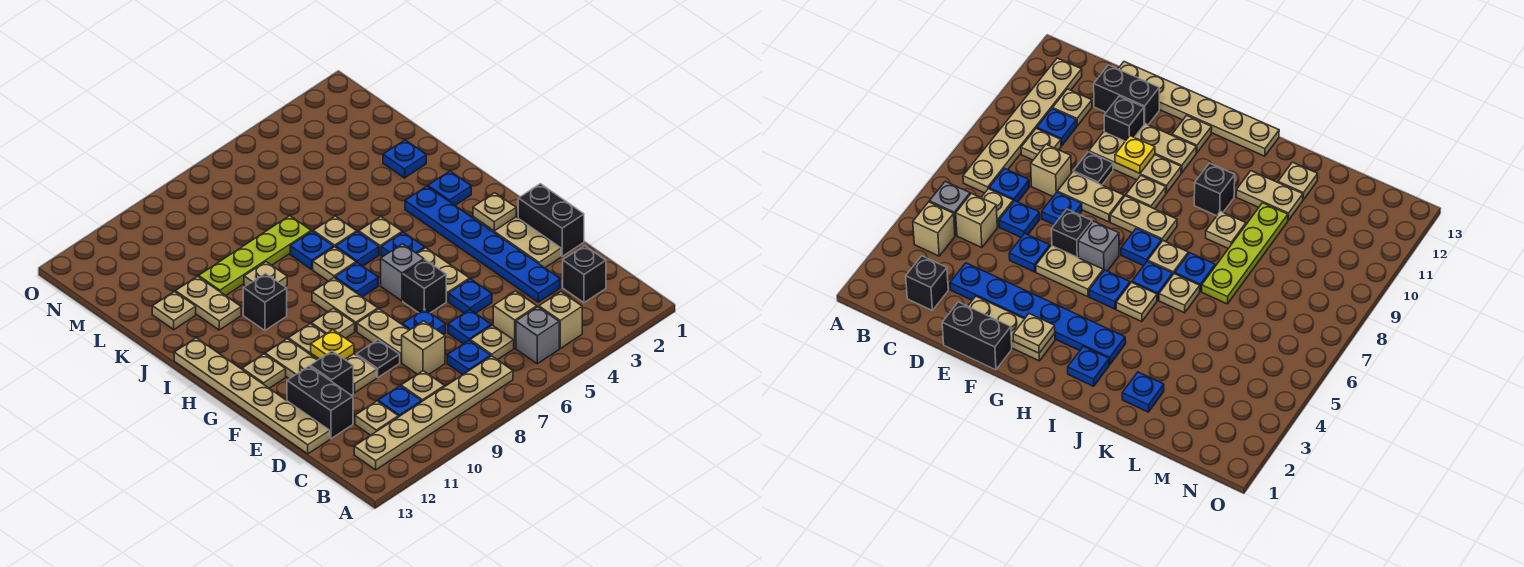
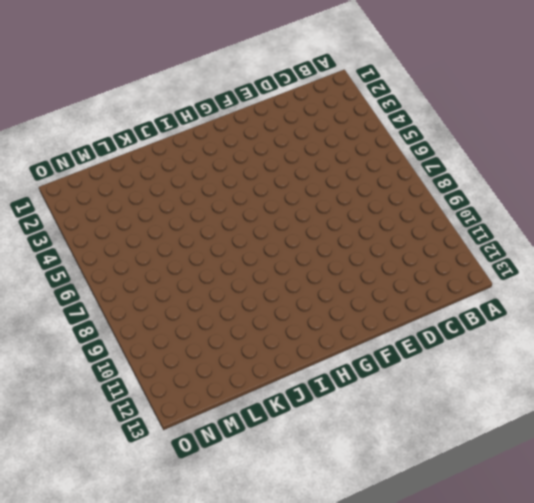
none -> tan brick B4 level 1
none -> grey brick B5 level 1
none -> tan plate B7:B12 level 1
none -> black brick C2 level 1

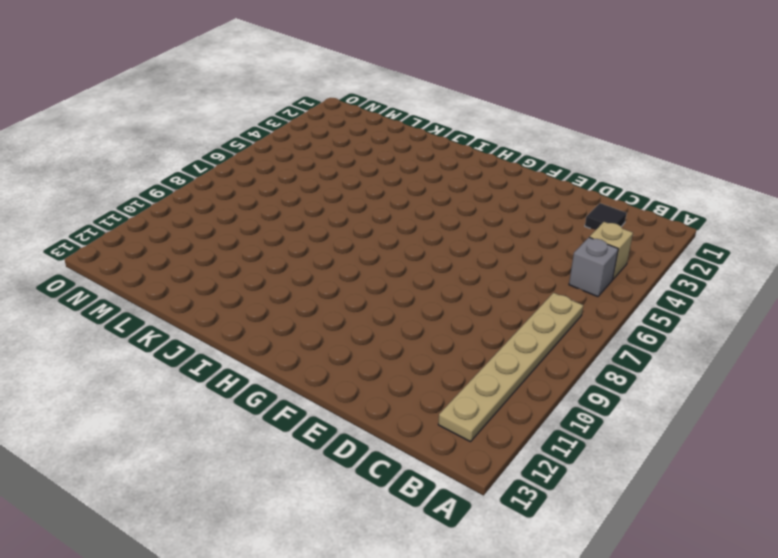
black tile C2 level 1 -> black brick C2 level 1
none -> tan brick C5 level 1
none -> tan plate C6 level 1
none -> blue plate C7 level 1
none -> tan plate C9 level 1

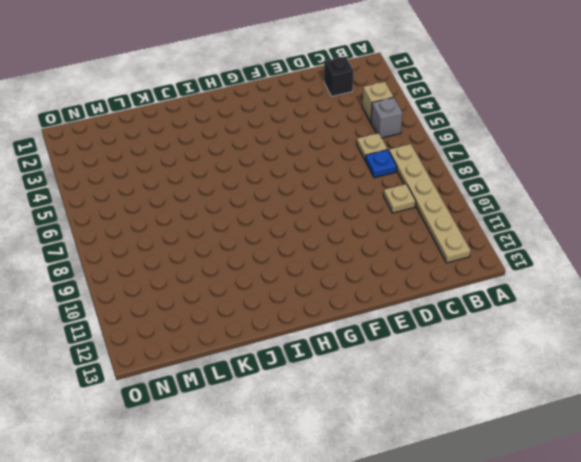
none -> tan brick C5 level 1
none -> blue plate C10 level 1
none -> tan plate C11 level 1
none -> blue plate D3:I3 level 1

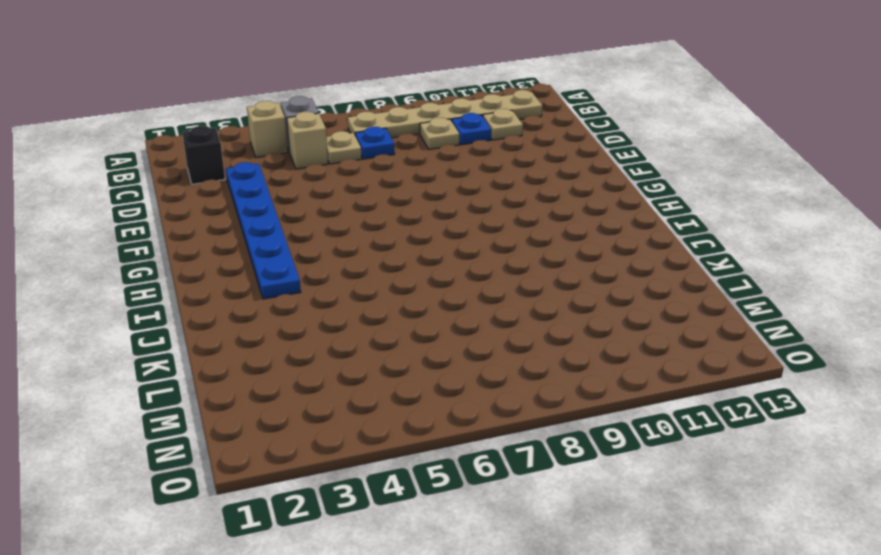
none -> blue plate D6 level 1
none -> tan brick D8 level 1
none -> black brick D12:E12 level 1
none -> tan plate D13:I13 level 1

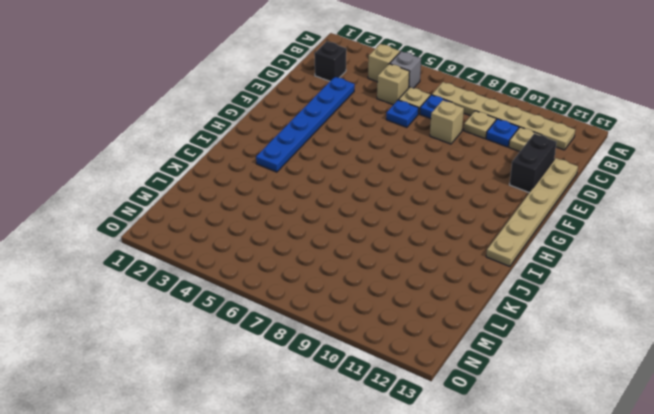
none -> black brick E1:F1 level 1
none -> tan plate E2:G2 level 1
none -> blue plate E5 level 1
none -> blue plate E7 level 1

